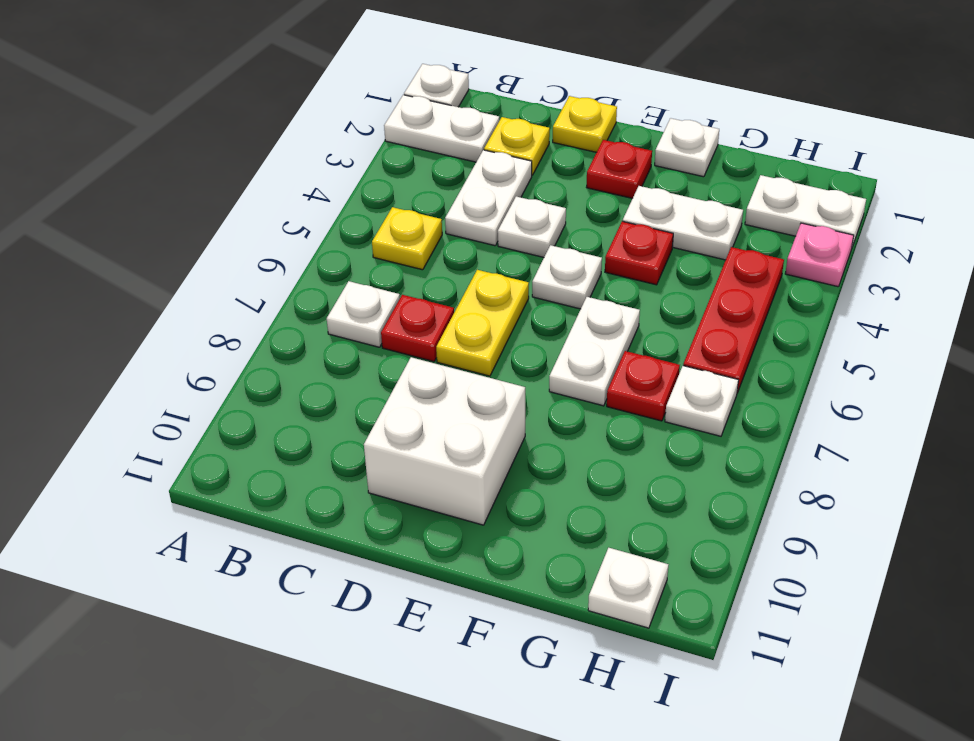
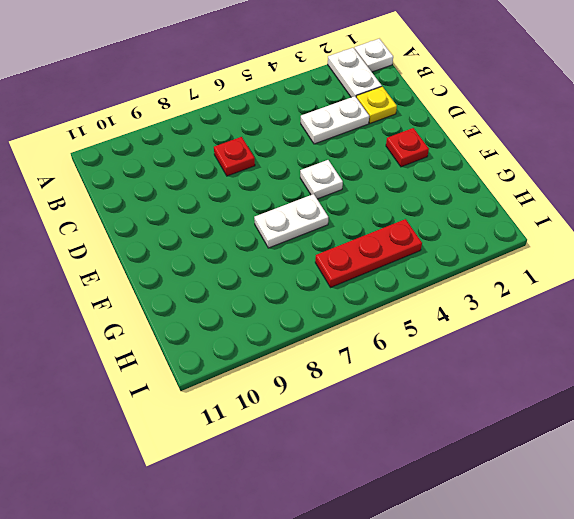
none -> yellow plate B5 level 1
none -> white plate B7 level 1
none -> yellow plate D1 level 1

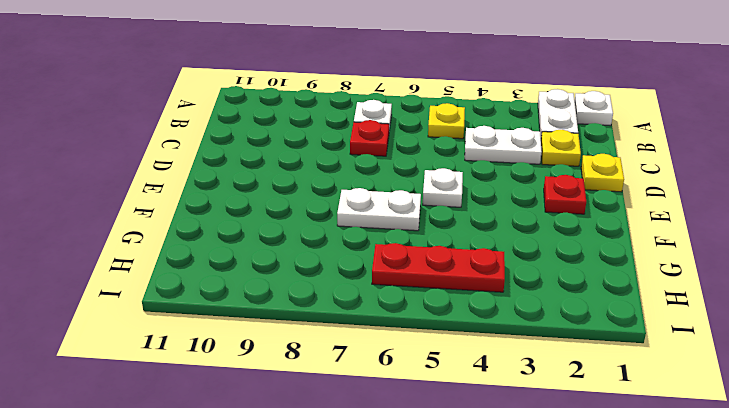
none -> white plate D4 level 1
none -> yellow plate D6:D7 level 1
none -> white brick D9:E10 level 1

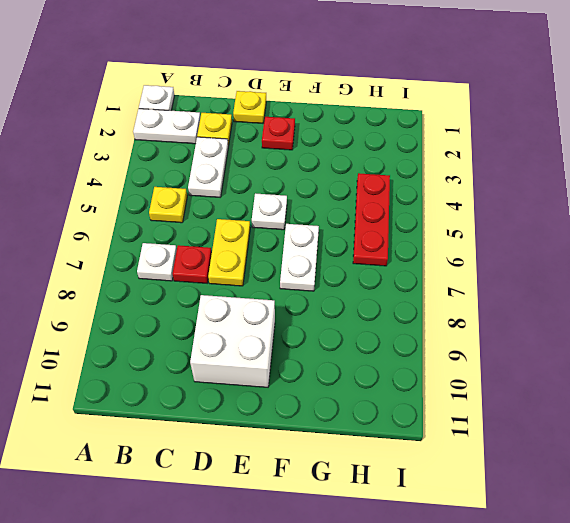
none -> white plate D4 level 1
none -> white plate F1 level 1
none -> white plate F3:G3 level 1

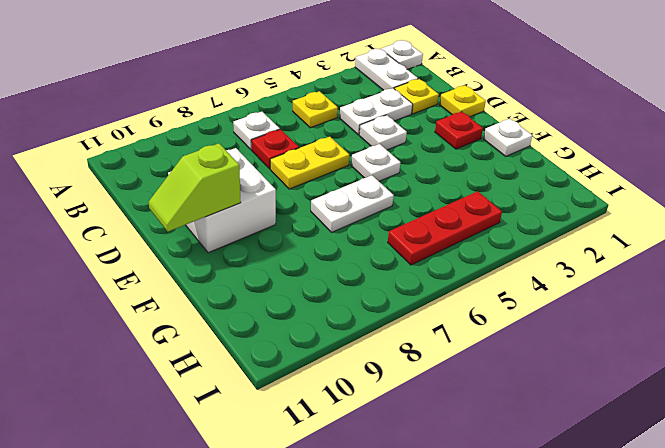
lime slope E10:E11 level 2 top 10 -> none
none -> white plate F3:G3 level 1
none -> red plate F4 level 1
none -> red plate G7 level 1

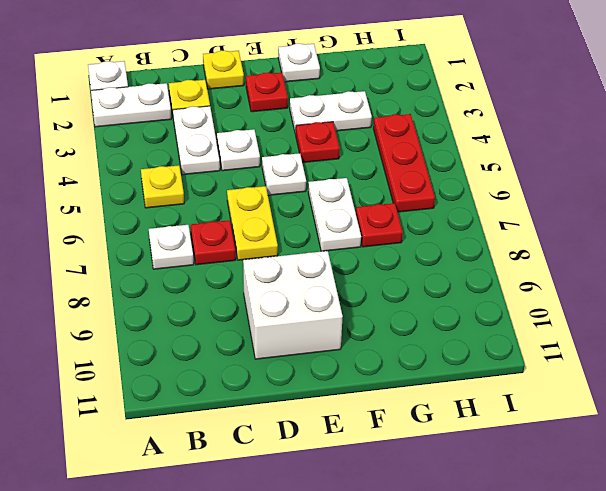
none -> white plate H2:I2 level 1
none -> white plate H7 level 1
none -> white plate H11 level 1

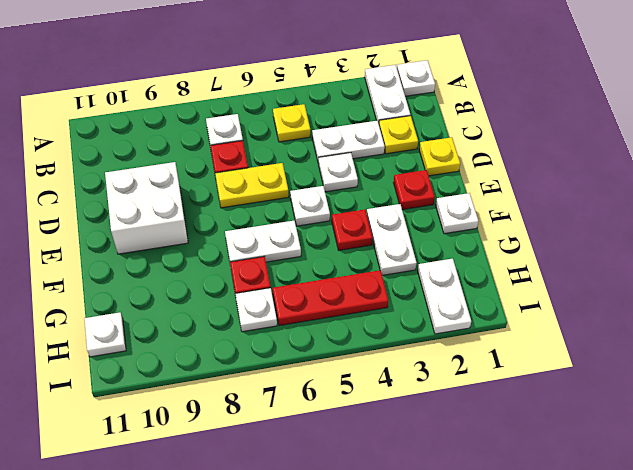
none -> pink plate I3 level 1

